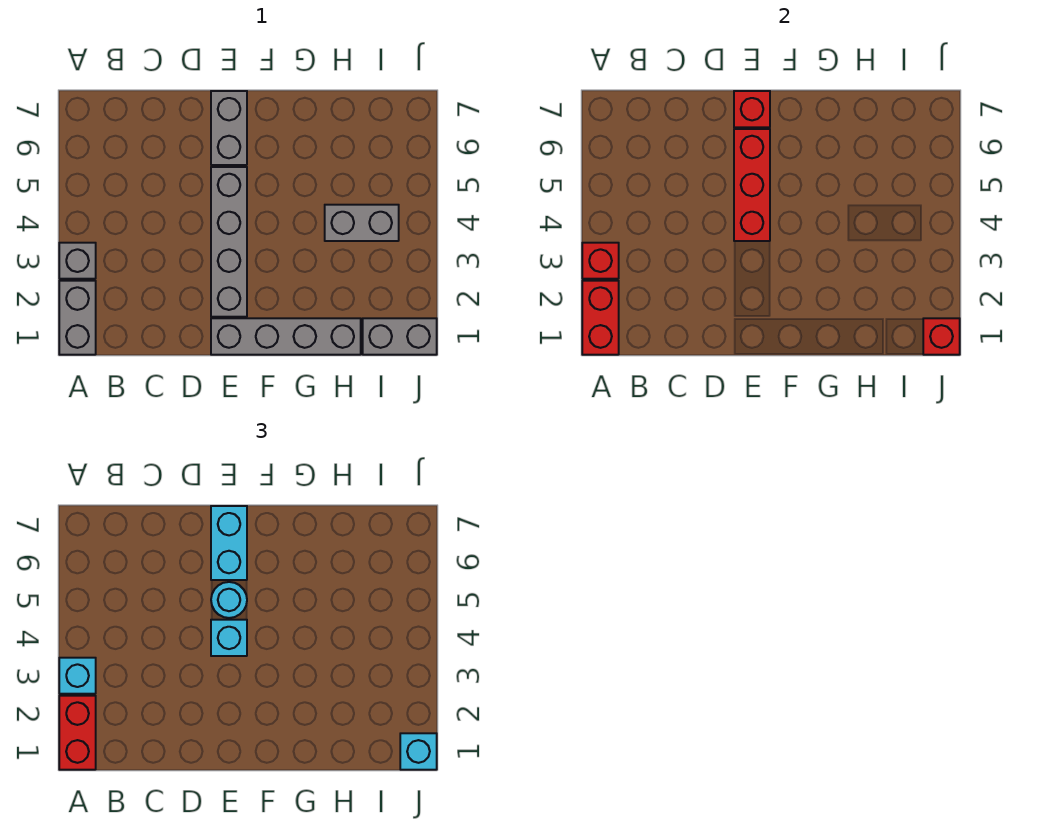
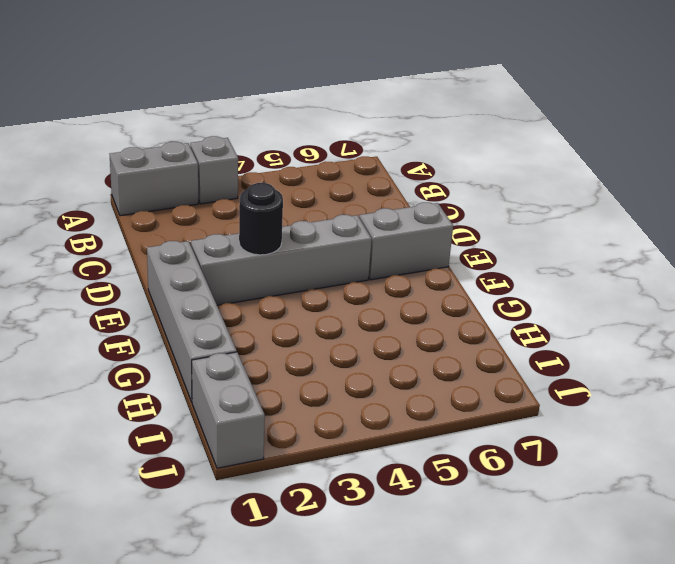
black round brick E3 level 2 -> none
none -> grey brick H4:I4 level 1
none -> red brick A1:A2 level 2
none -> red brick A3 level 2

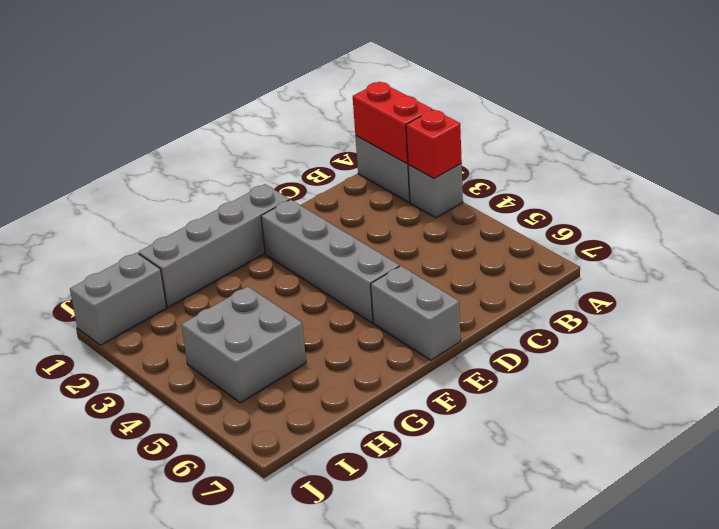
grey brick H4:I5 level 1 -> grey brick H4:I4 level 1
none -> red brick E4:E6 level 2
none -> red brick E7 level 2
none -> red brick J1 level 2

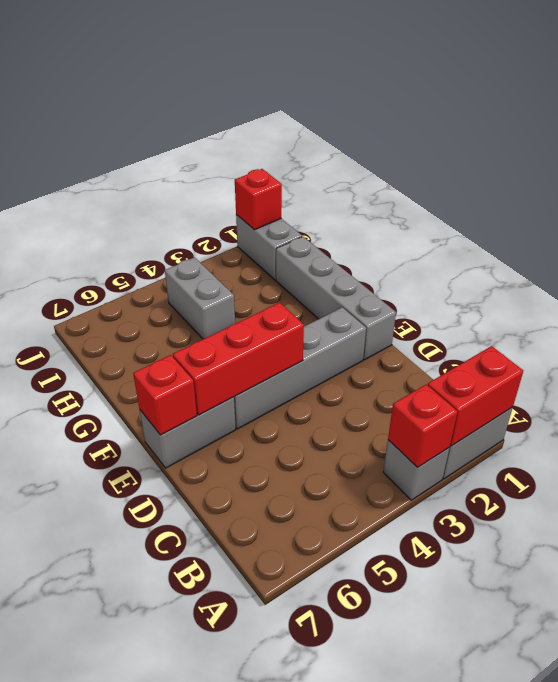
none -> red brick A1:A2 level 3
none -> cyan brick A3 level 3
none -> cyan brick E4 level 3

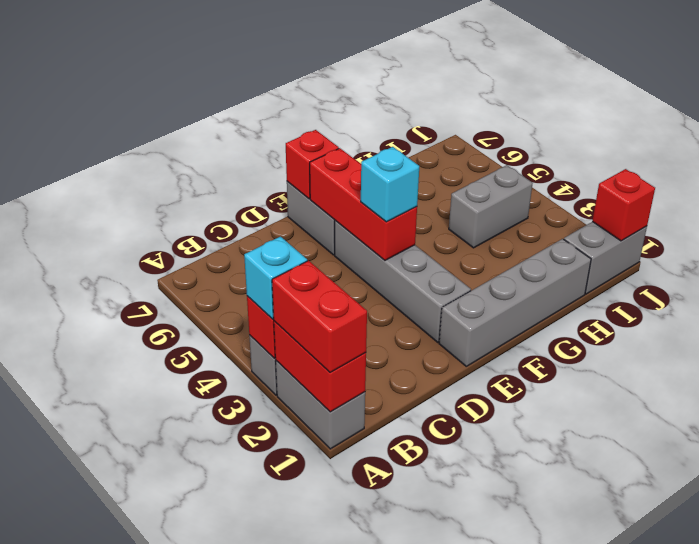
none -> cyan round brick E5 level 3
none -> cyan brick E6:E7 level 3
none -> cyan brick J1 level 3

